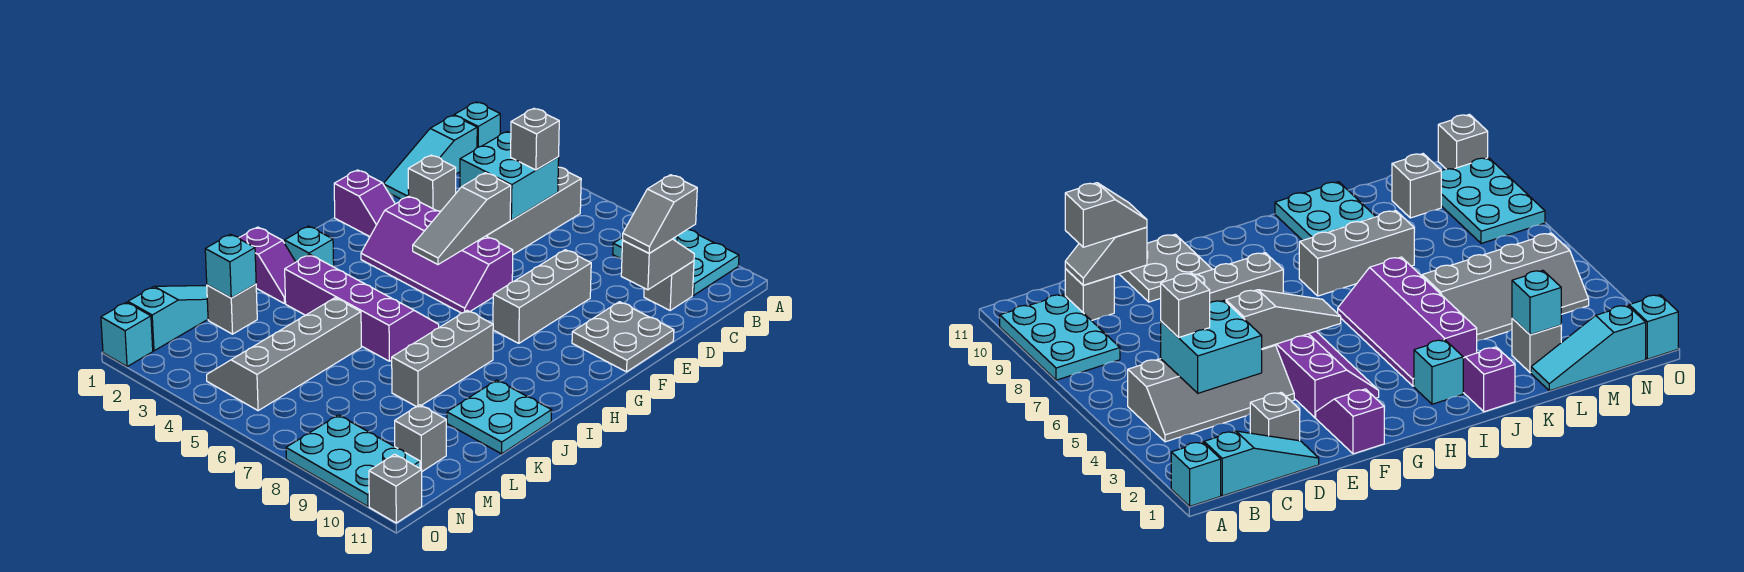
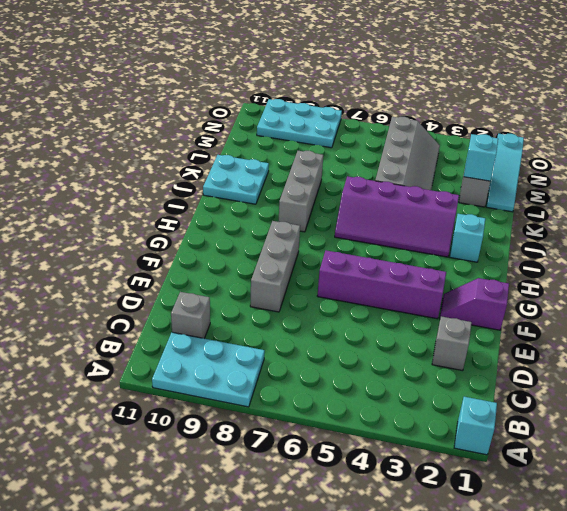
none -> cyan slope B1:D1 level 1 top B
none -> grey slope B4:E5 level 1 top 5
none -> grey plate E10:F11 level 1

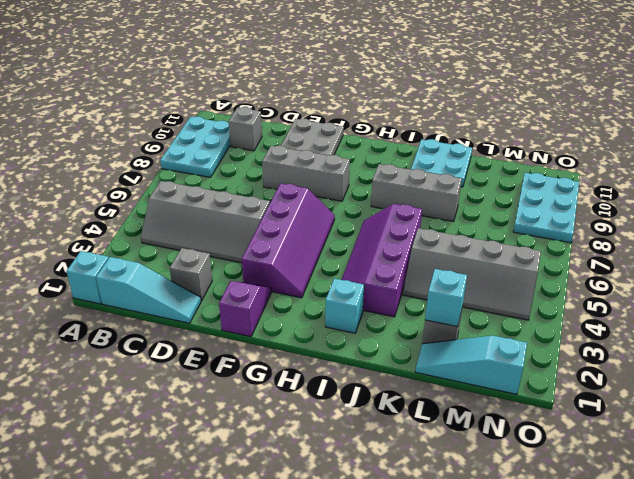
none -> purple slope J1:J2 level 1 top 1
none -> grey brick M10 level 1
none -> cyan brick O1 level 1

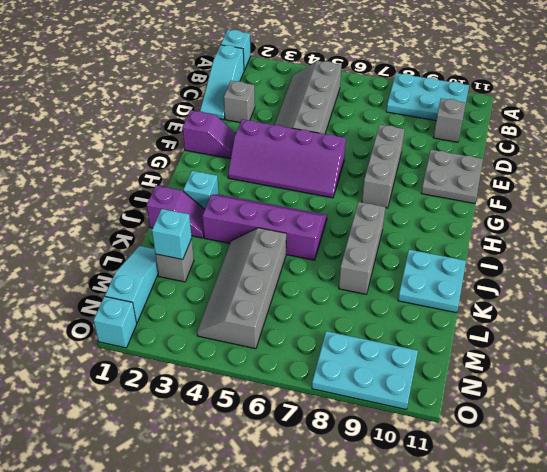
none -> grey brick M10 level 1
none -> grey brick O11 level 1
none -> cyan brick C4:D5 level 2

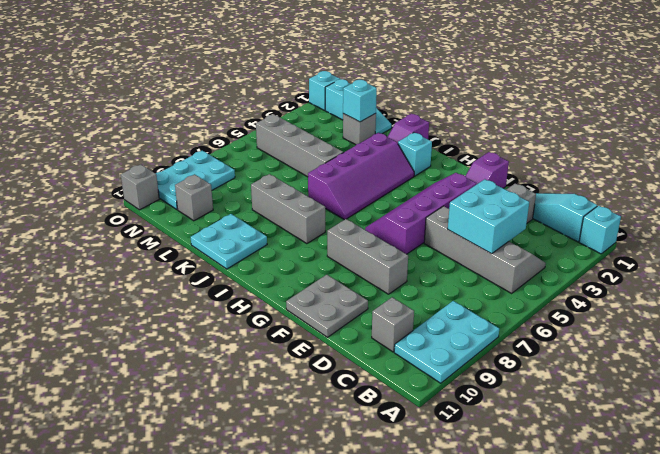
none -> grey slope C10:D10 level 2 top D
none -> grey slope E5:G5 level 2 top E
none -> grey brick C5 level 3

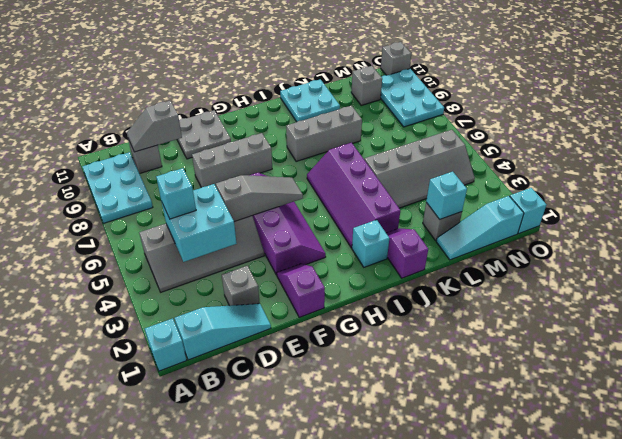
cyan brick C5 level 3 -> grey brick C5 level 3
none -> grey slope C10:D10 level 3 top C

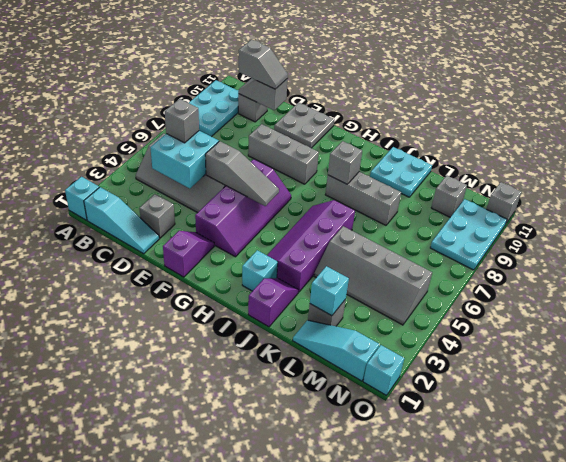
grey brick I8 level 2 -> none

